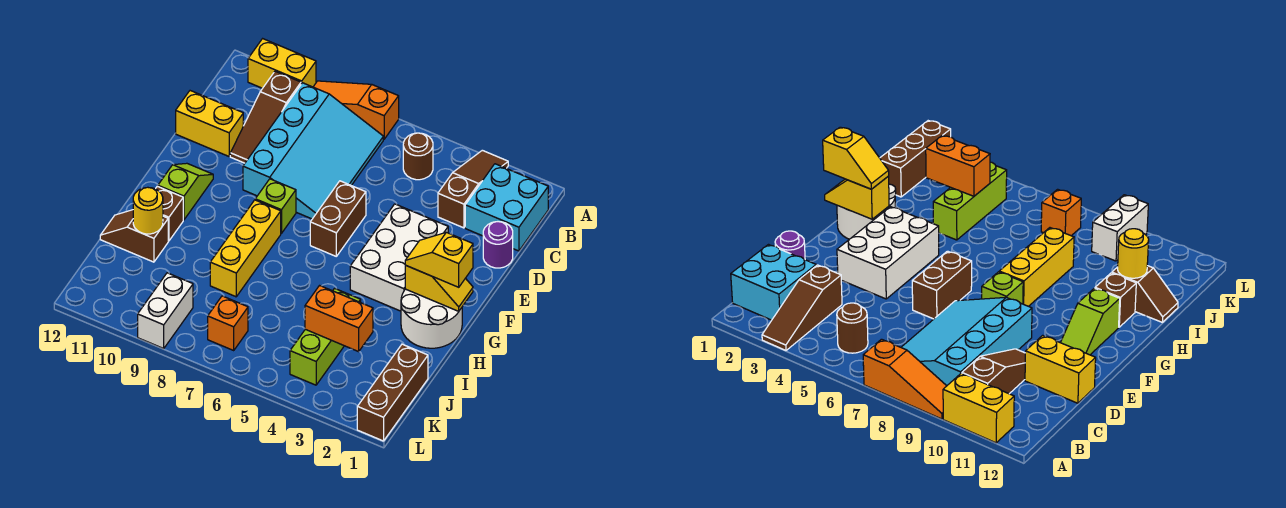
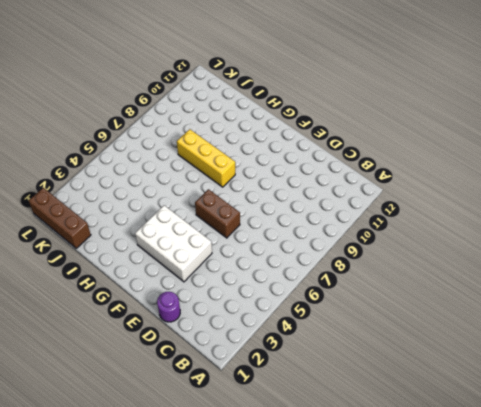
none -> brown slope A3:C3 level 1 top C
none -> orange slope A7:A9 level 1 top 7
none -> yellow brick A10:A11 level 1

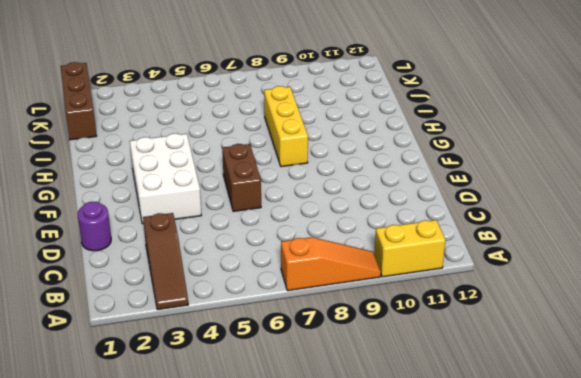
none -> cyan brick B1:C2 level 1
none -> brown round brick B5 level 1
none -> cyan slope B7:E9 level 1 top 9

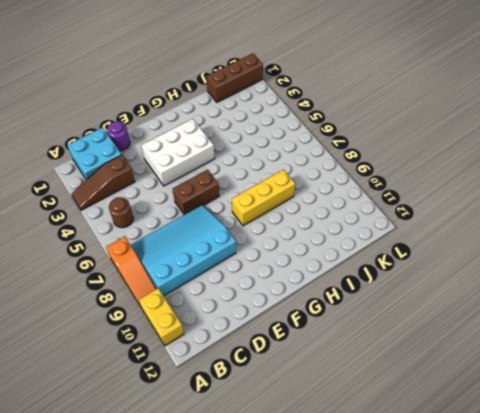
none -> brown slope B10:D10 level 1 top B
none -> yellow brick D11:D12 level 1
none -> lime brick F8 level 1

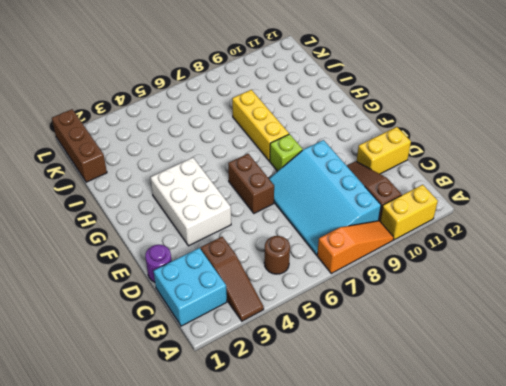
none -> lime slope F11:G11 level 1 top G
none -> white round brick G1:H2 level 1
none -> brown brick H11 level 1

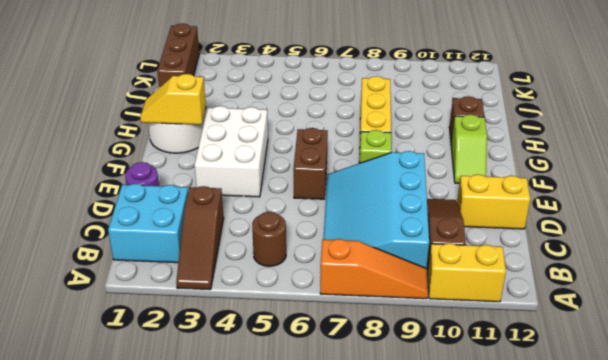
none -> lime brick I4:K4 level 1
none -> brown slope I11:I12 level 1 top 11
none -> orange brick K7 level 1

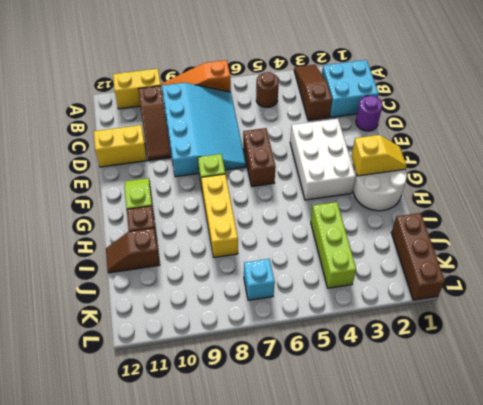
cyan brick K7 level 1 -> orange brick K7 level 1
none -> white brick K9:L9 level 1
none -> yellow round brick I11 level 2
none -> orange brick J3:J4 level 2

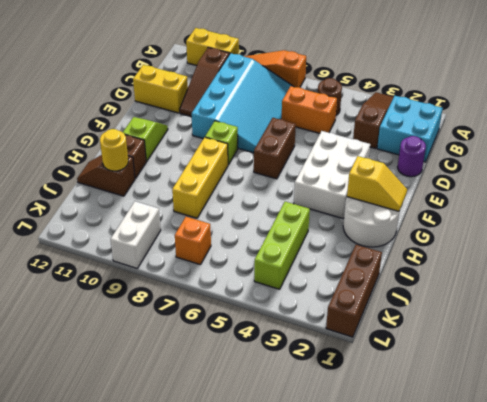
orange brick C5:C6 level 1 -> orange brick J3:J4 level 2
none -> yellow slope G1:G2 level 3 top 1

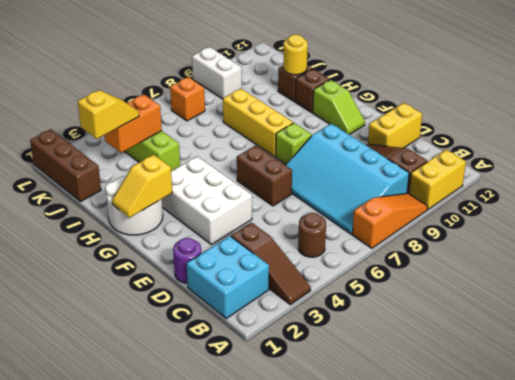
yellow slope J2:J3 level 3 top 2 -> yellow slope G1:G2 level 3 top 1

